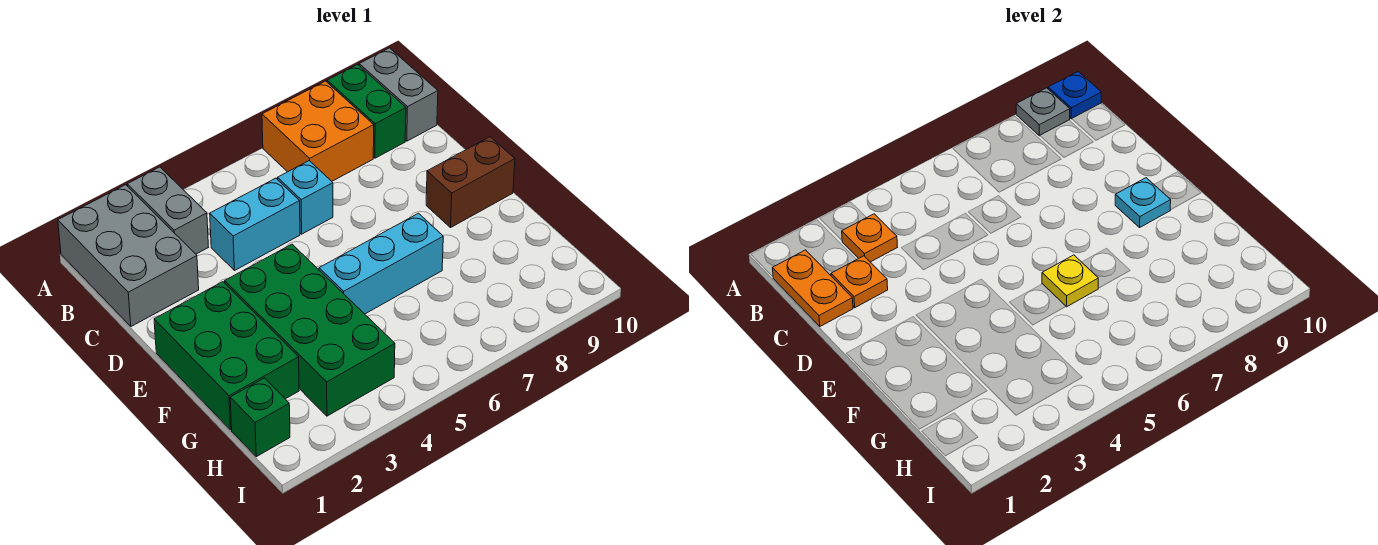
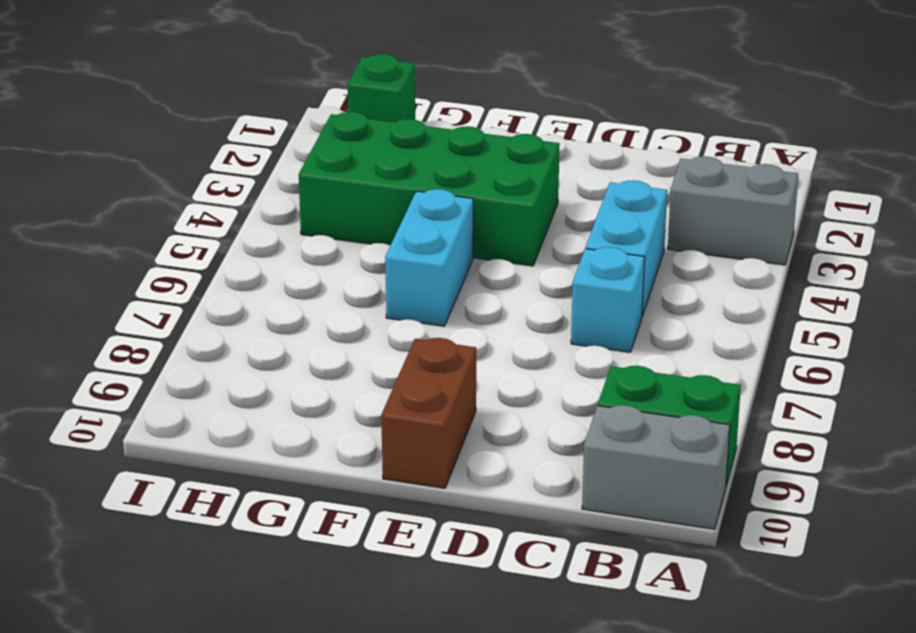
cyan brick F5:F6 level 1 -> cyan brick F5:F7 level 1
none -> grey brick A1:C2 level 1
none -> orange brick A7:B8 level 1
none -> green brick E1:G2 level 1

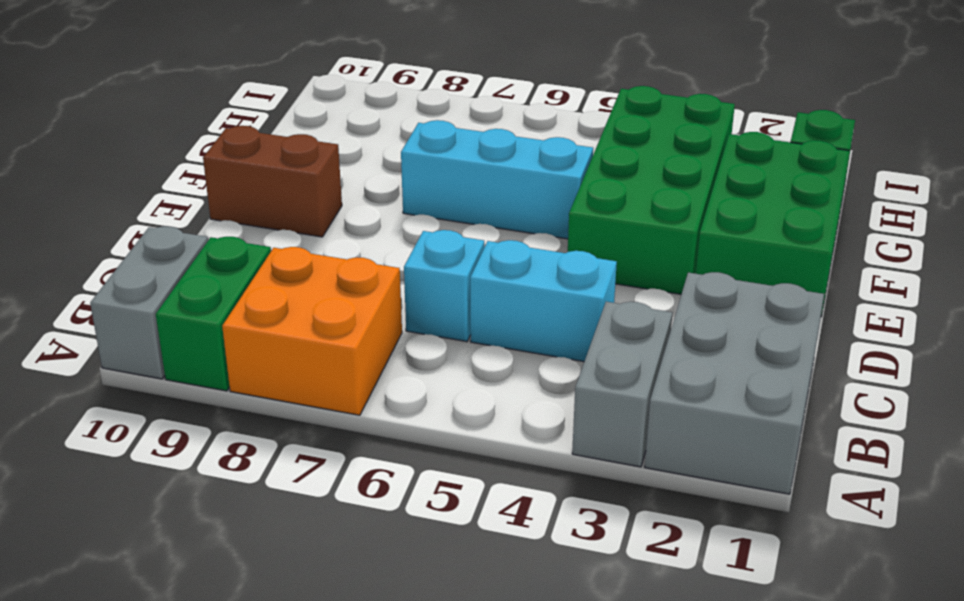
none -> grey plate A9 level 2
none -> blue plate A10 level 2
none -> orange plate B1:C1 level 2

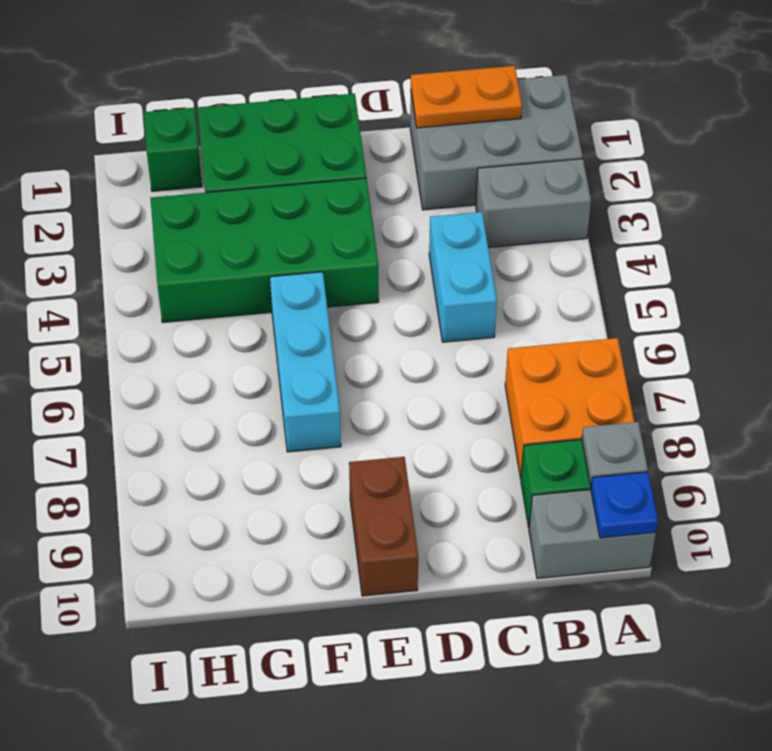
none -> cyan brick C6 level 1
none -> orange plate B3 level 2
none -> orange plate C2 level 2

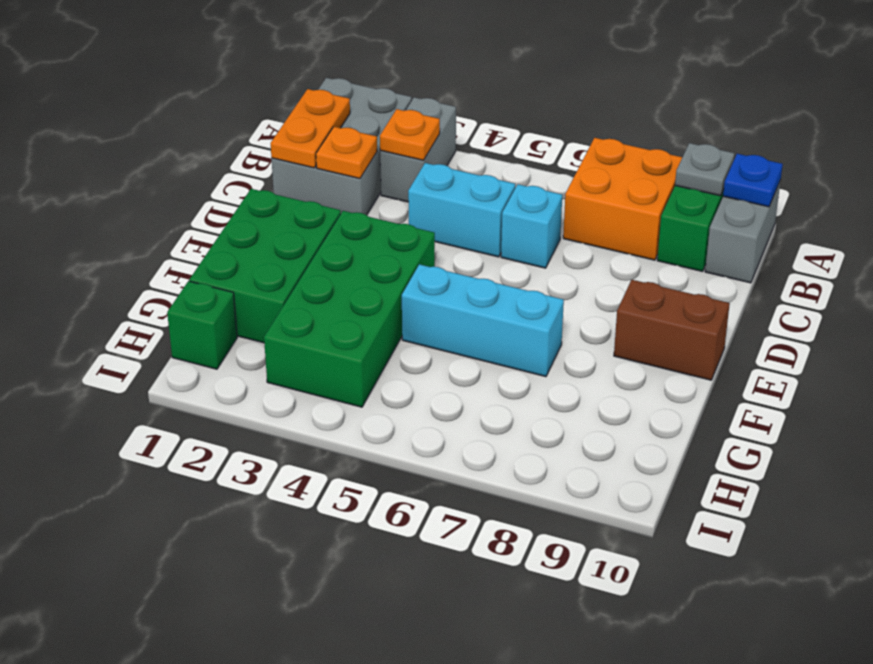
none -> cyan plate E9 level 2
none -> yellow plate F6 level 2

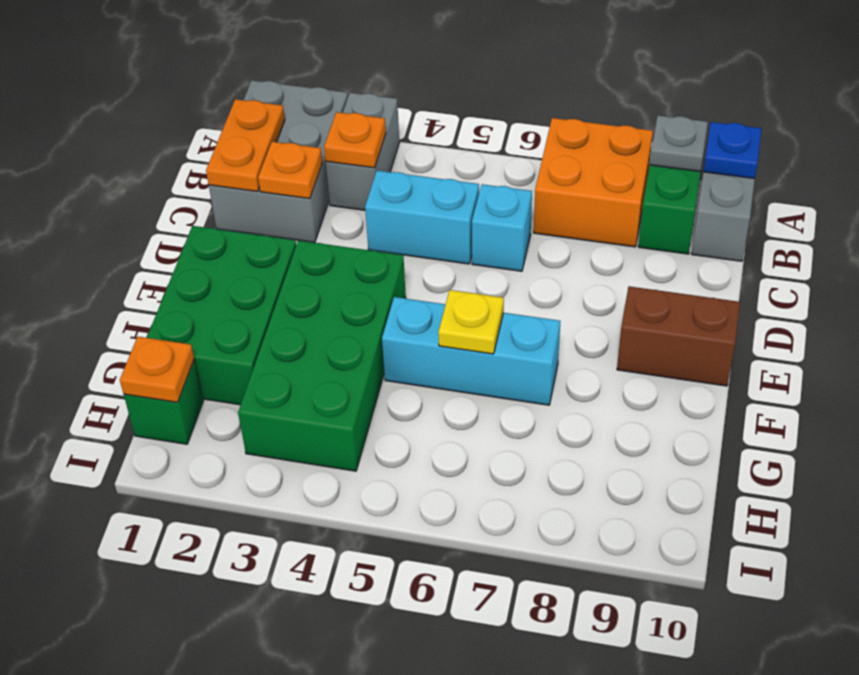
orange plate H1 level 2 -> none
none -> cyan plate E9 level 2

